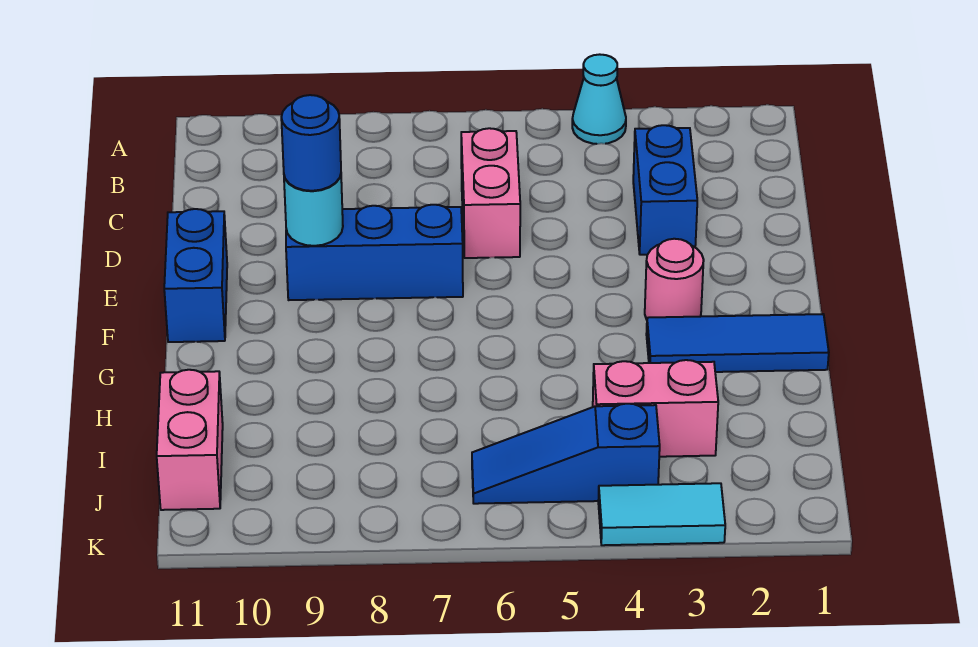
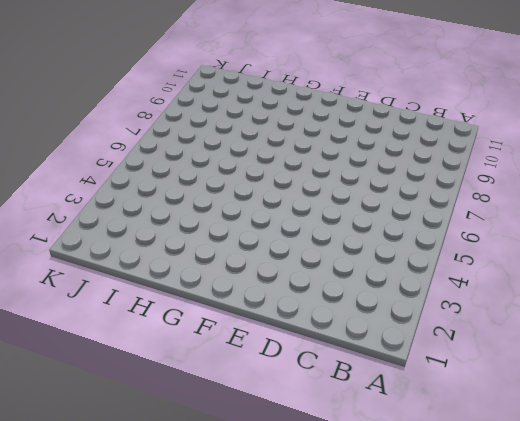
none -> cyan cone A4 level 1
none -> blue brick C3:D3 level 1
none -> pink brick C6:D6 level 1

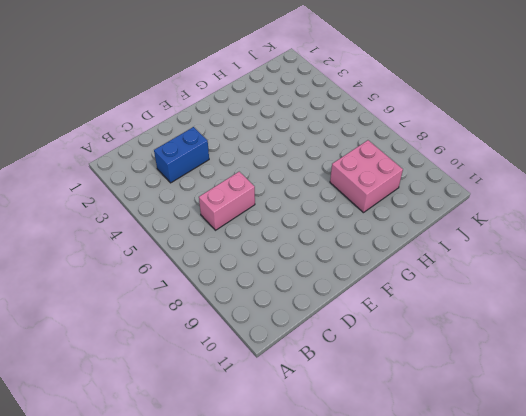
pink brick H8:I9 level 1 -> none
none -> cyan cone A4 level 1
none -> blue brick E7:E9 level 1
none -> blue brick E11:F11 level 1

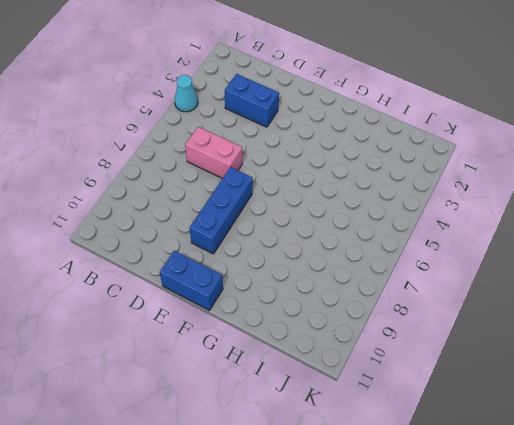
none -> pink round brick F3 level 1
none -> blue tile G1:G3 level 1
none -> pink brick I3:I4 level 1

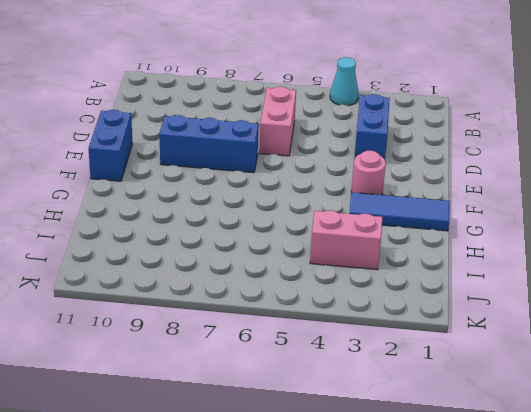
none -> pink brick I11:J11 level 1
none -> blue slope J4:J6 level 1 top 4
none -> cyan tile K3:K4 level 1

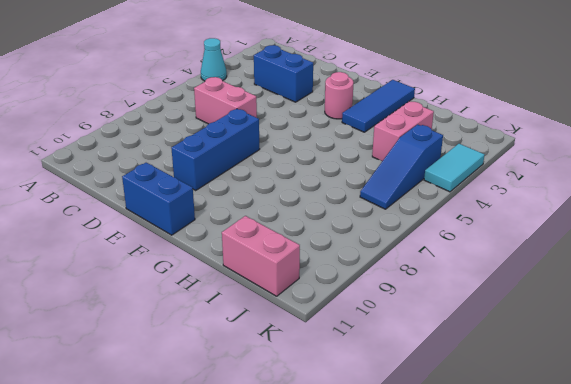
none -> cyan round brick E9 level 2
none -> blue round brick E9 level 3

